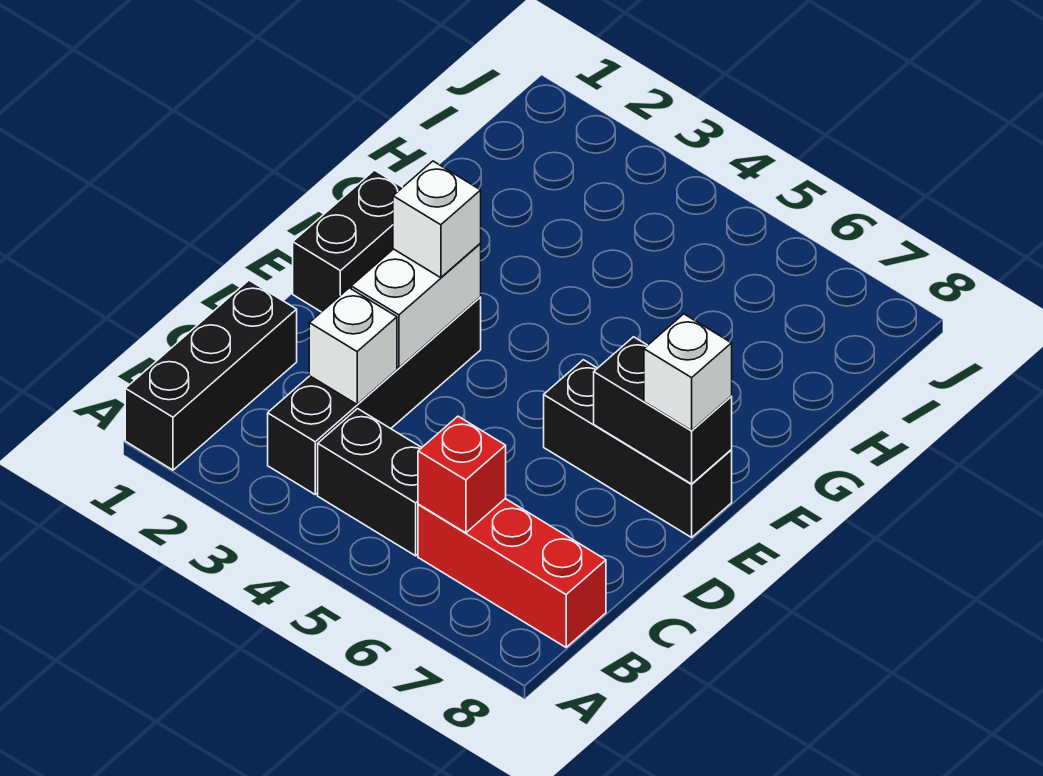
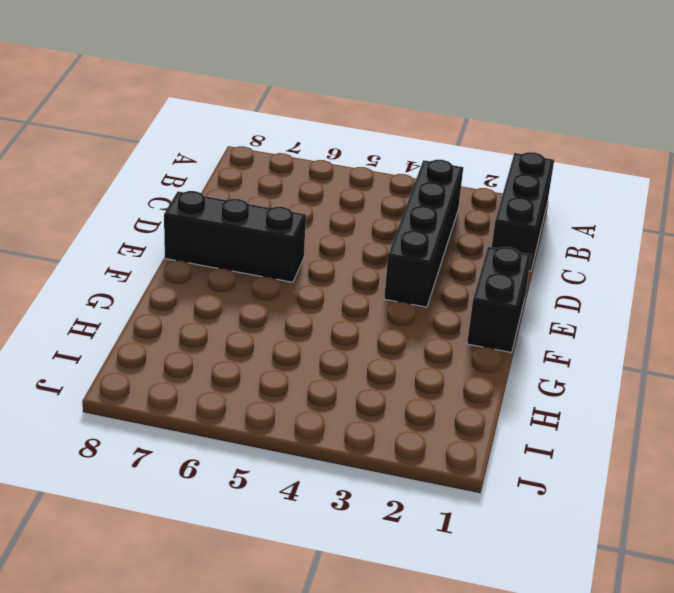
none -> black brick B4:B5 level 1
none -> red brick B6:B8 level 1
none -> red brick B6 level 2

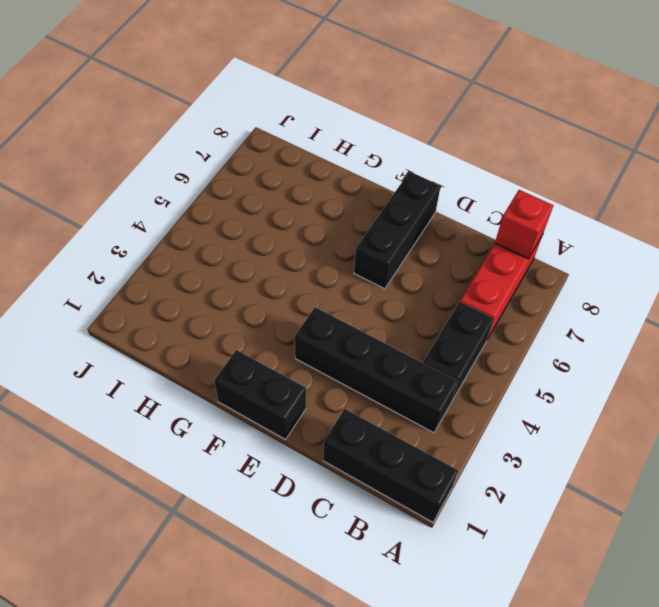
red brick B8 level 2 -> red brick B6 level 2
none -> white brick C3 level 2
none -> white brick D3:E3 level 2
none -> black brick E7:E8 level 2

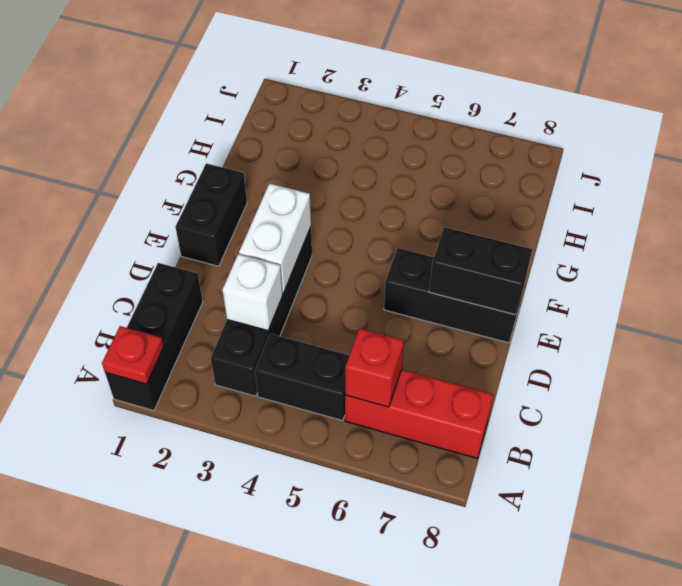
red plate A1 level 2 -> none
none -> white brick E3 level 3
none -> white brick E8 level 3

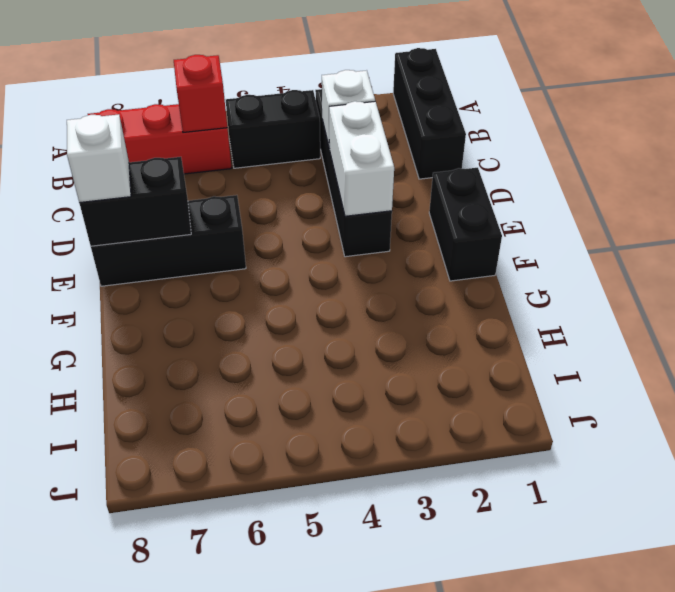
none -> white brick E3 level 3

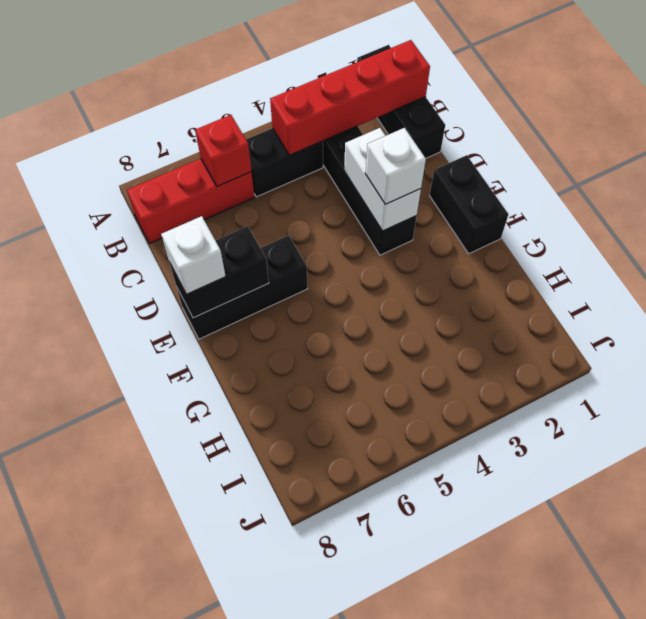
red brick B1:B4 level 2 -> none
none -> white brick C3 level 2

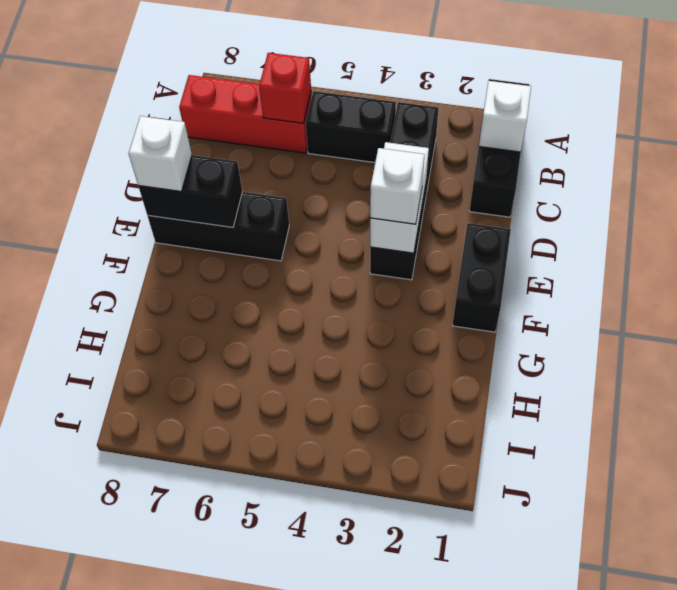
white brick B1 level 2 -> white brick C3 level 2

